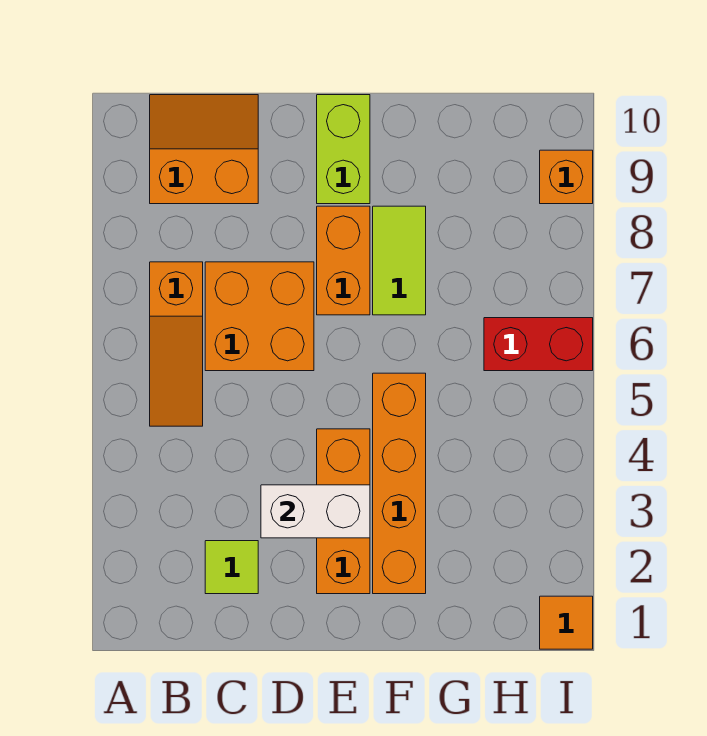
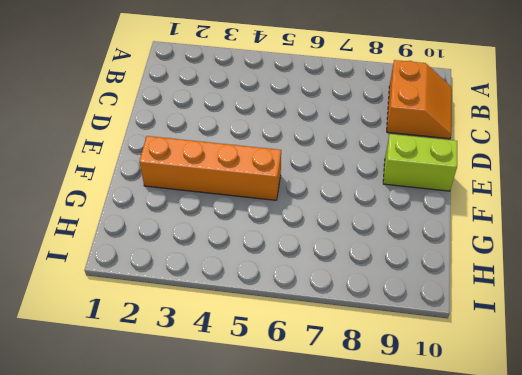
none -> orange slope B5:B7 level 1 top 7
none -> lime tile C2 level 1
none -> orange brick C6:D7 level 1

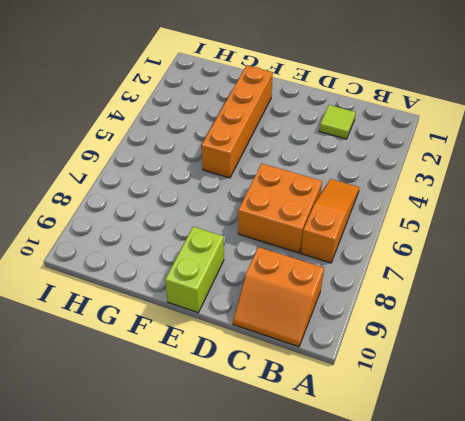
none -> orange brick E2:E4 level 1
none -> orange brick E7:E8 level 1
none -> lime tile F7:F8 level 1

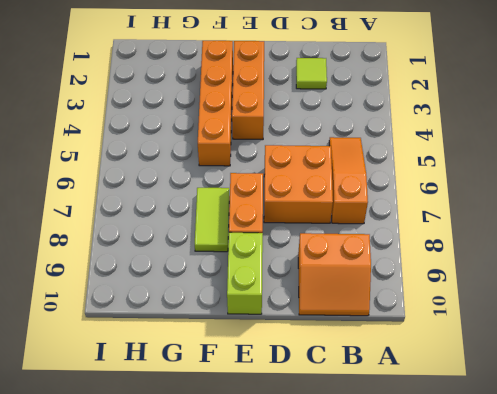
none -> red brick H6:I6 level 1
none -> orange tile I1 level 1
none -> orange brick I9 level 1

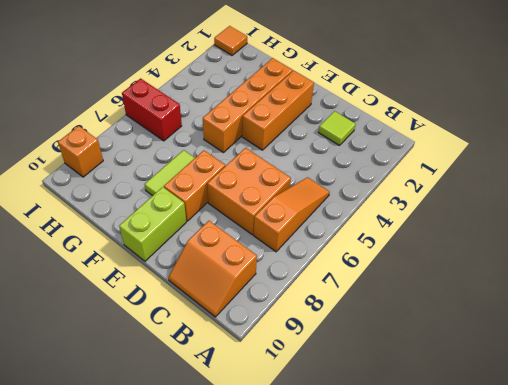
none -> white brick D3:E3 level 2

